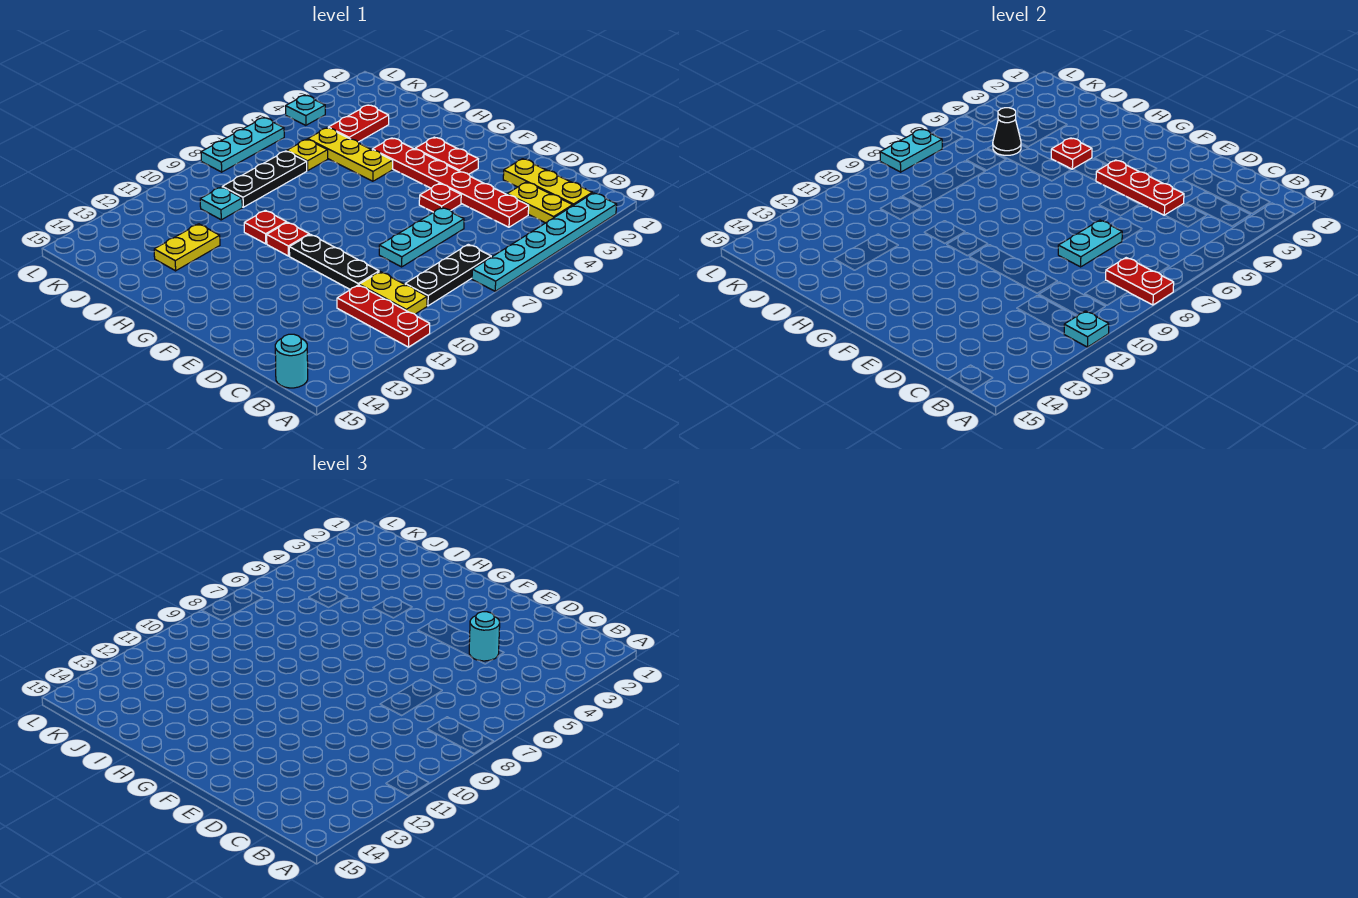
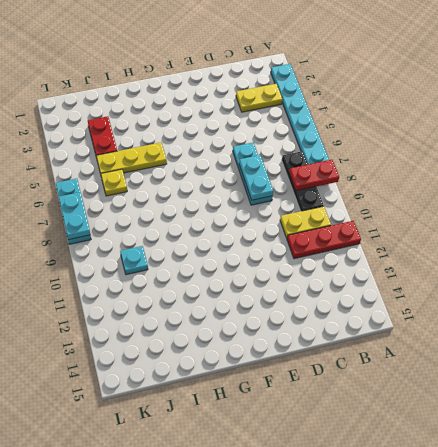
none -> yellow plate B2:D2 level 1
none -> cyan round brick B15 level 1
none -> red plate C4:H4 level 1
none -> black plate D10:F10 level 1

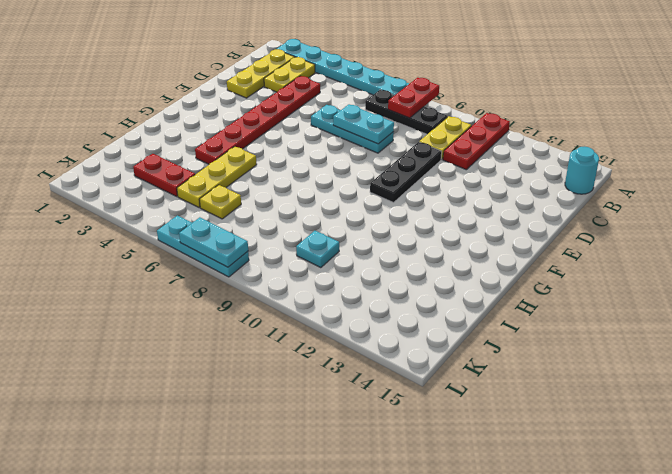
none -> red plate E5 level 1
none -> red plate F3:G3 level 1
none -> red plate G10 level 1
none -> red plate H10 level 1

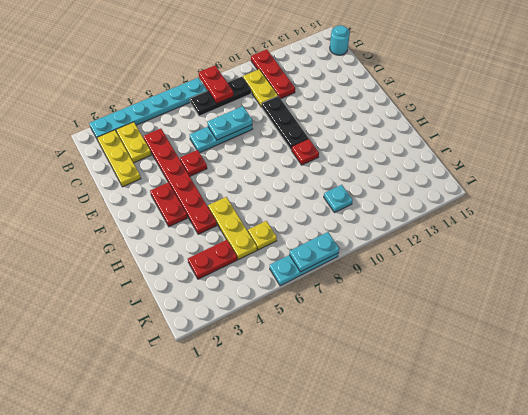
none -> red plate H10 level 1
none -> yellow plate I12:I13 level 1
none -> black plate J7:J9 level 1
none -> cyan plate L4 level 1

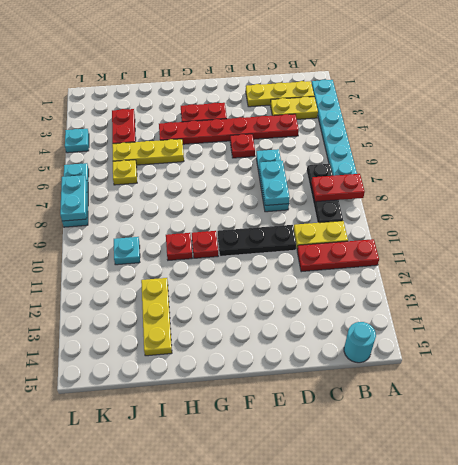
yellow plate I12:I14 level 1 -> yellow plate I12:I13 level 1
none -> black plate J7:J9 level 1
none -> cyan plate A11 level 2
none -> red plate D4:F4 level 2
none -> red plate H4 level 2

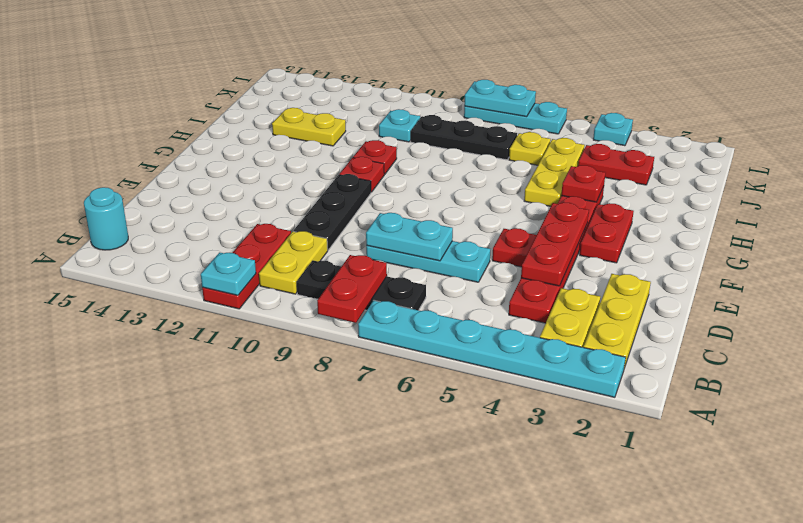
none -> black cone J5 level 2
none -> cyan round brick D4 level 3

